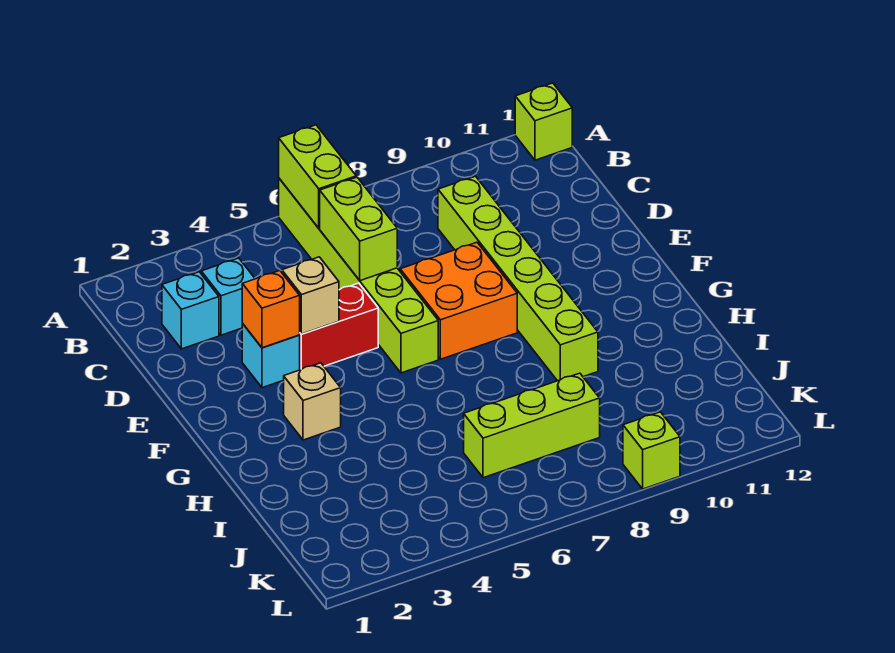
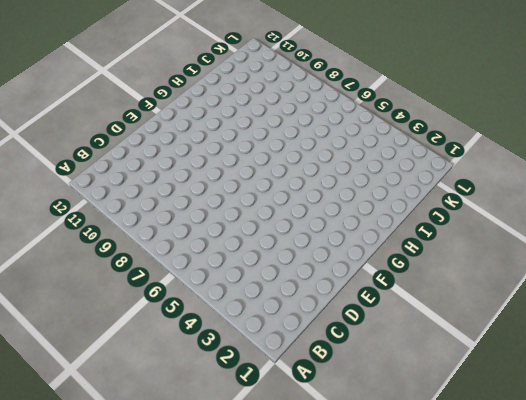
none -> lime brick A6:F6 level 1
none -> lime brick A12 level 1
none -> cyan brick C2 level 1

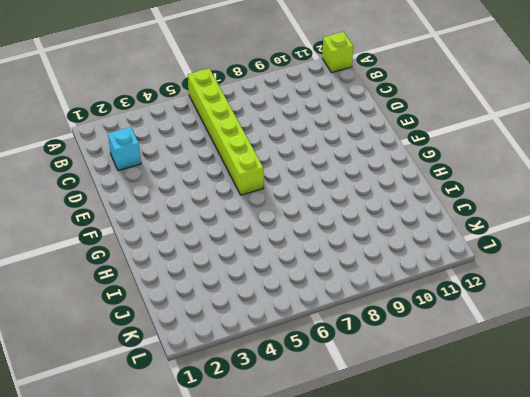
none -> cyan brick C3 level 1
none -> lime brick C9:H9 level 1
none -> cyan brick E3 level 1

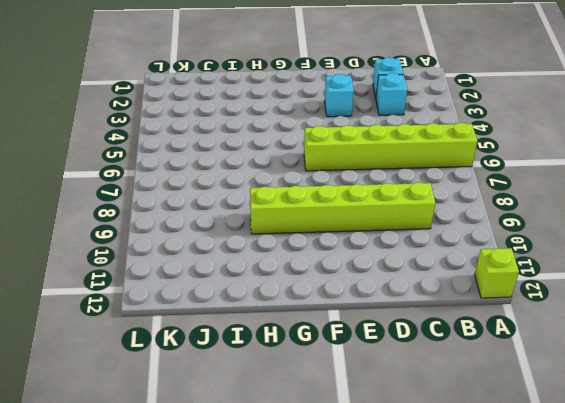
none -> red brick E4:E5 level 1
none -> orange brick E7:F8 level 1
none -> tan brick G3 level 1

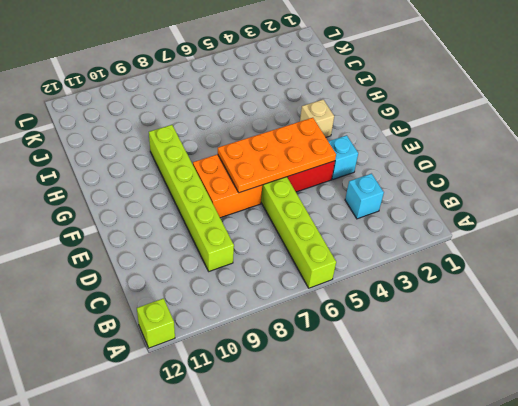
orange plate E4:F7 level 2 -> tan brick E4 level 2
none -> cyan brick C2 level 1
none -> lime brick J6:J8 level 1
none -> lime brick L9 level 1

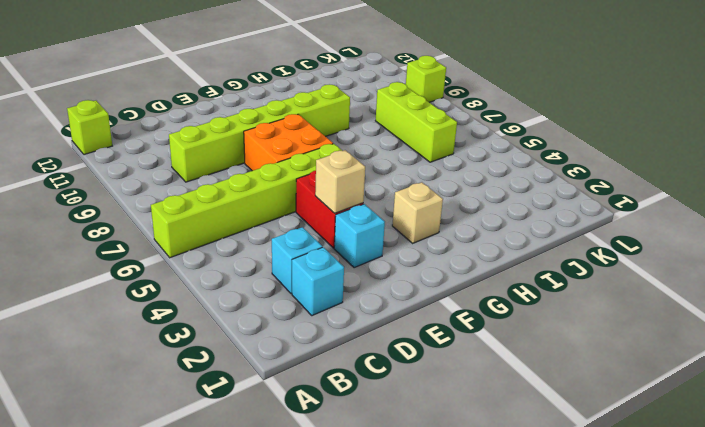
none -> lime brick A6:B6 level 2
none -> lime brick C6:D6 level 2
none -> orange brick E3 level 2

